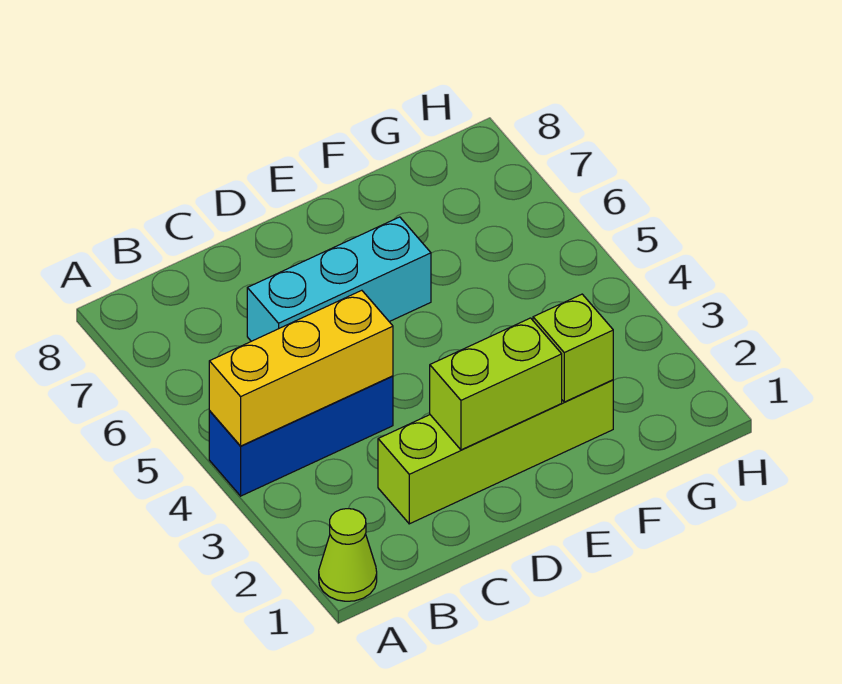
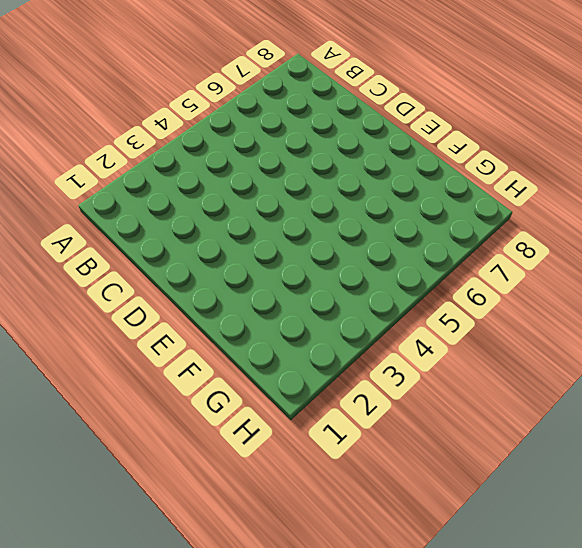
none -> lime cone A1 level 1
none -> blue brick A4:C4 level 1

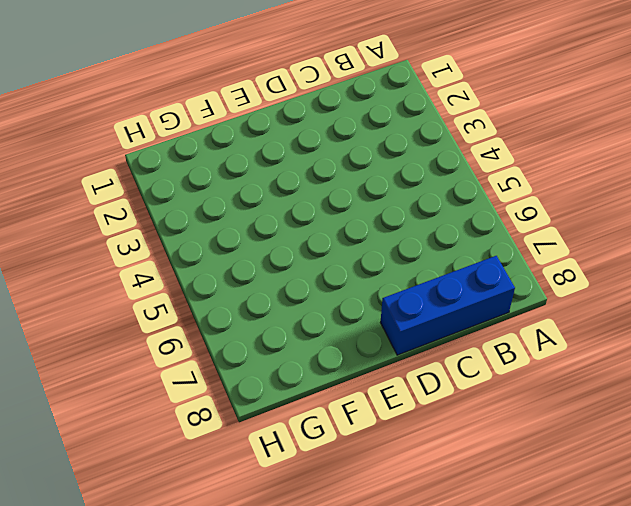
blue brick B8:D8 level 1 -> blue brick A4:C4 level 1
none -> lime cone A1 level 1
none -> lime brick C2:F2 level 1

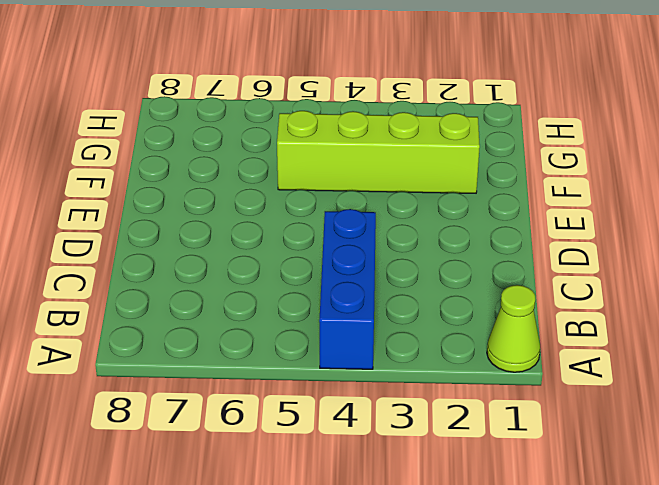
lime brick F2:F5 level 1 -> lime brick C2:F2 level 1
none -> cyan brick C6:E6 level 1
none -> yellow brick A4:C4 level 2

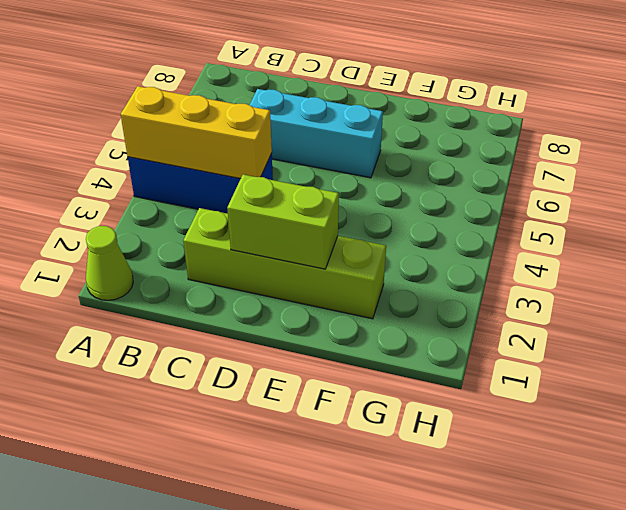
none -> lime brick F2 level 2

